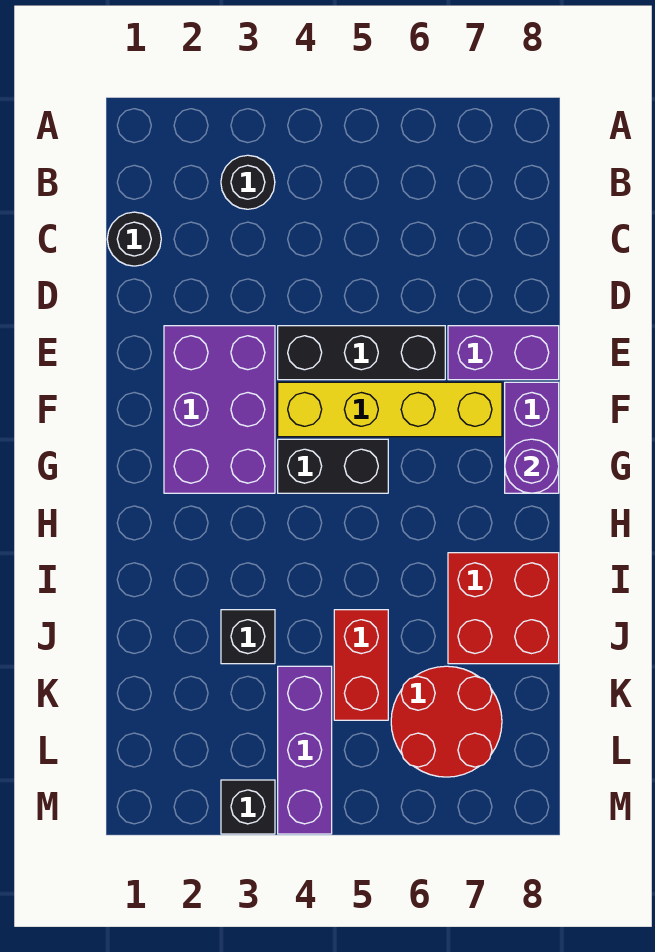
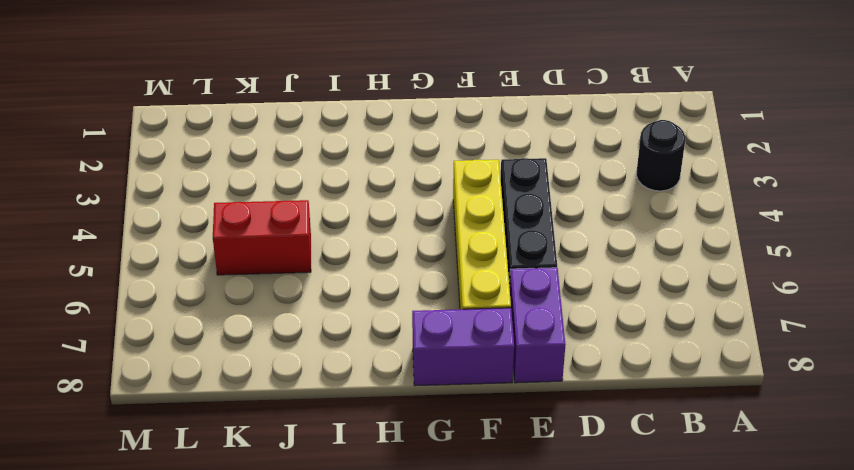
none -> black round brick C1 level 1
none -> purple brick E2:G3 level 1
none -> black brick G4:G5 level 1

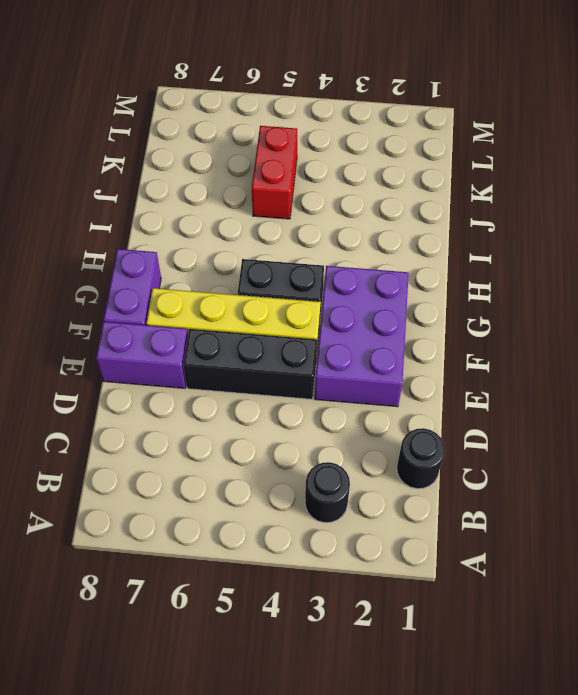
none -> red brick I7:J8 level 1
none -> black brick J3 level 1
none -> purple brick K4:M4 level 1

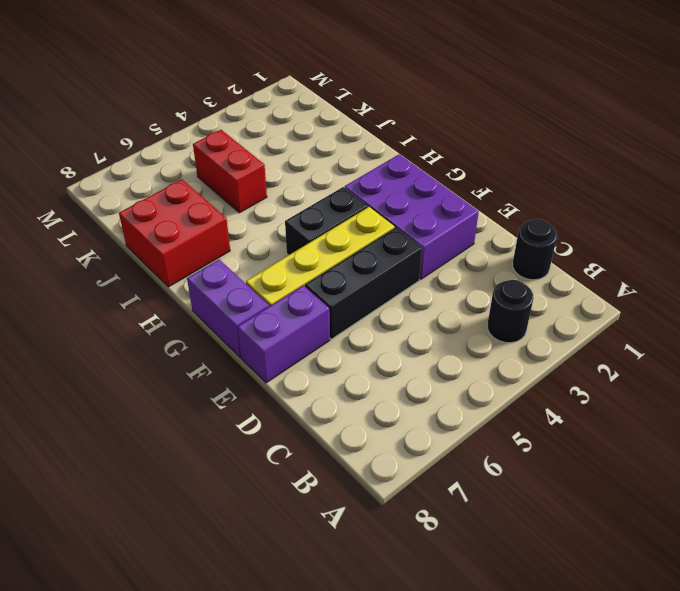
none -> black brick J3 level 1
none -> purple brick K4:M4 level 1
none -> red round brick K6:L7 level 1

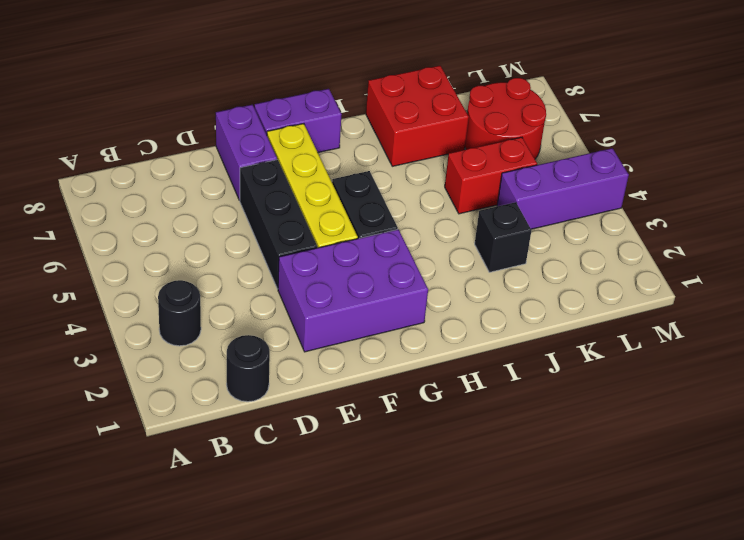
none -> black brick M3 level 1
none -> purple round brick G8 level 2

